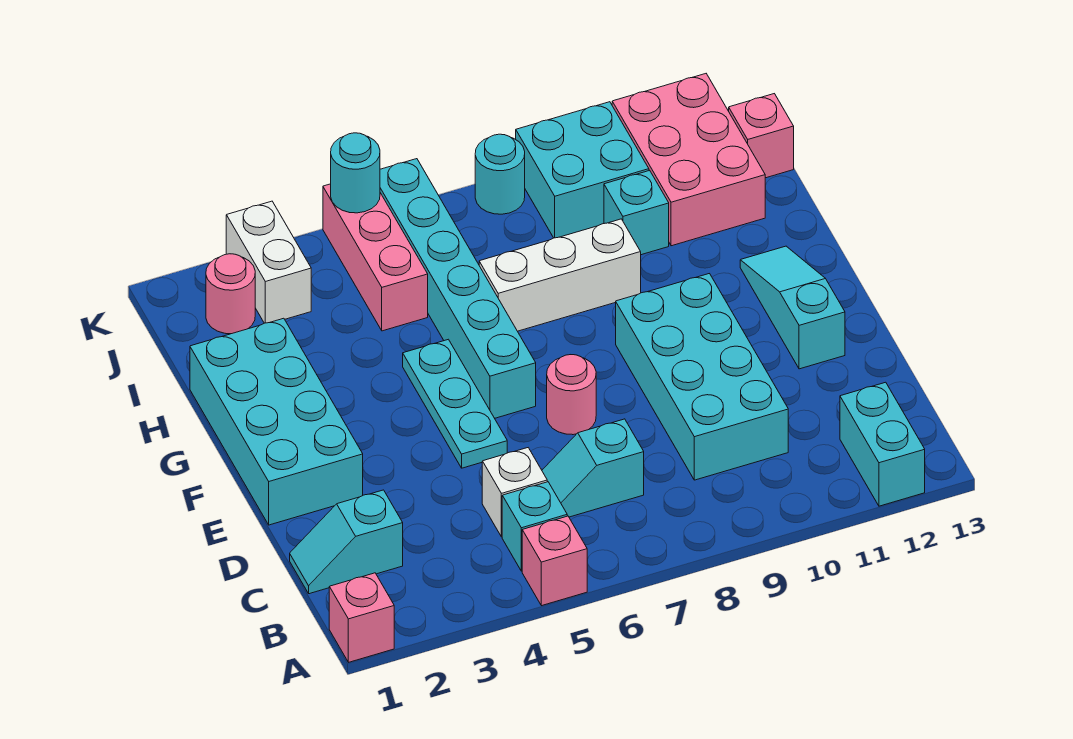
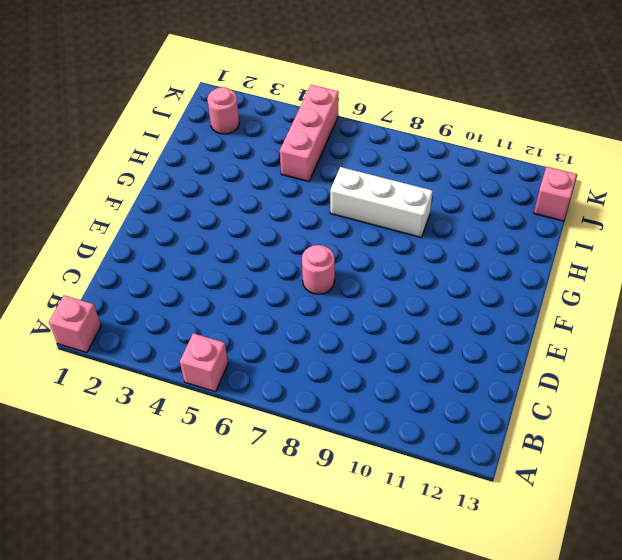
none -> cyan brick A12:B12 level 1
none -> cyan brick B5 level 1
none -> cyan slope C1:C2 level 1 top 2

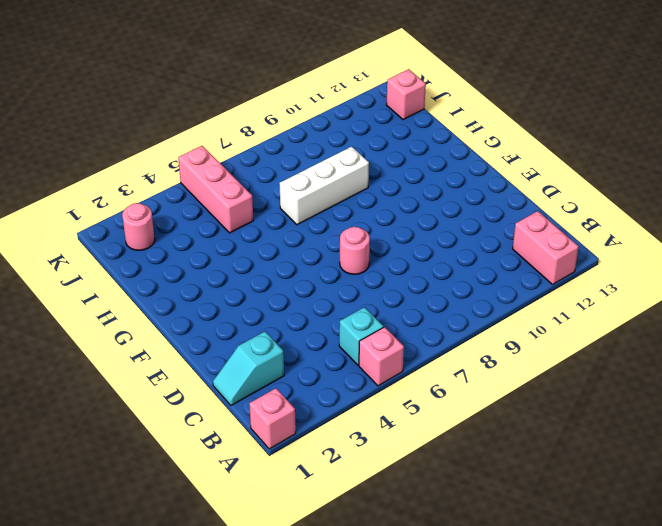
pink brick A12:B12 level 1 -> cyan brick A12:B12 level 1
none -> white brick C5 level 1
none -> cyan slope C6:C7 level 1 top 7
none -> cyan brick C9:F10 level 1

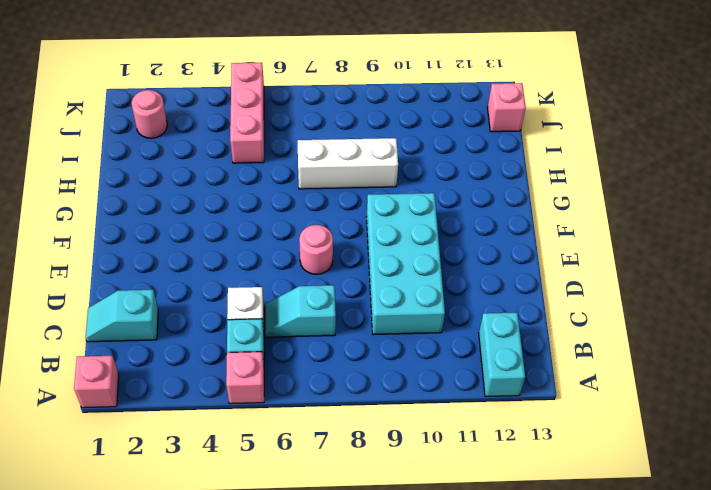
none -> cyan brick E1:H2 level 1
none -> cyan plate E5:G5 level 1
none -> cyan slope E12:G12 level 1 top E

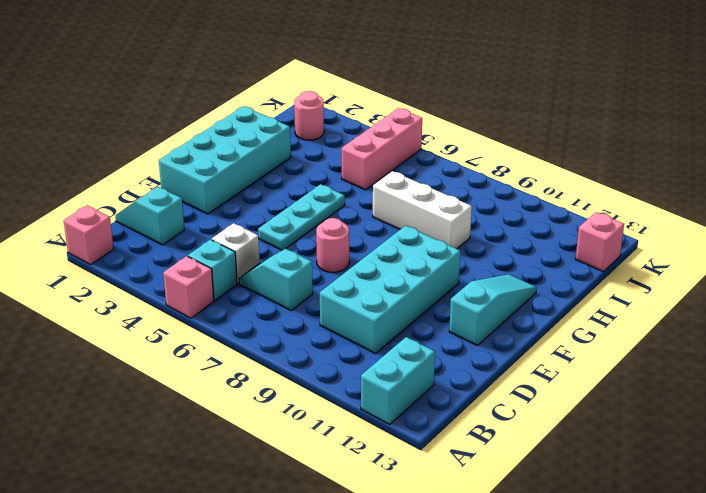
none -> cyan brick F6:K6 level 1
none -> cyan brick I10 level 1
none -> pink brick I11:K12 level 1

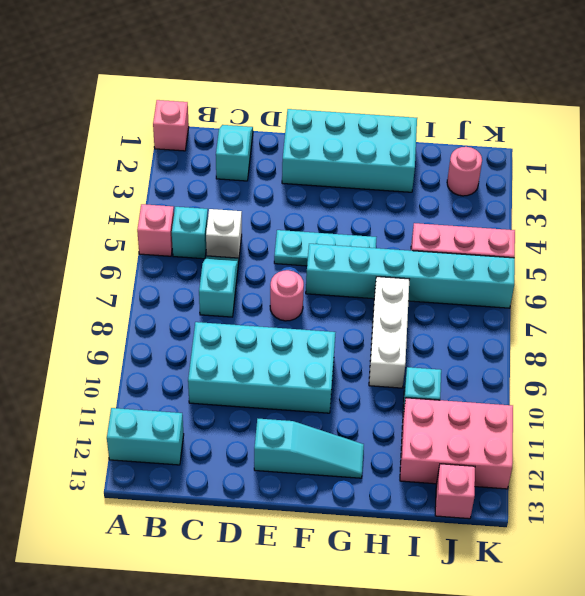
none -> white brick J3:K3 level 1
none -> cyan brick J9:K10 level 1
none -> cyan round brick K8 level 1

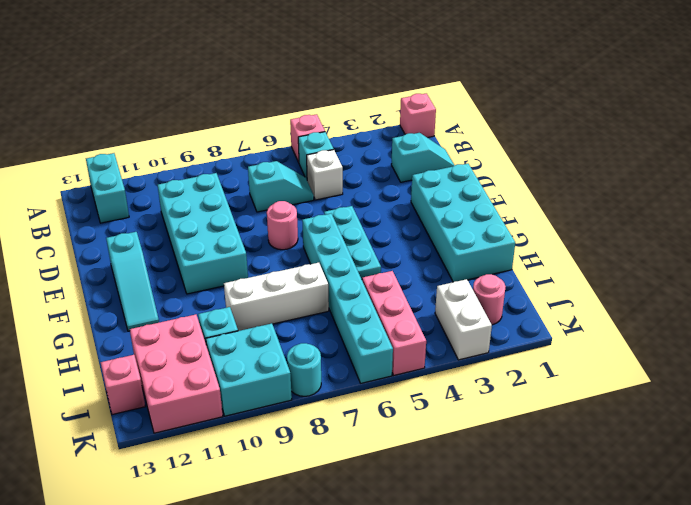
none -> cyan round brick K5 level 2

